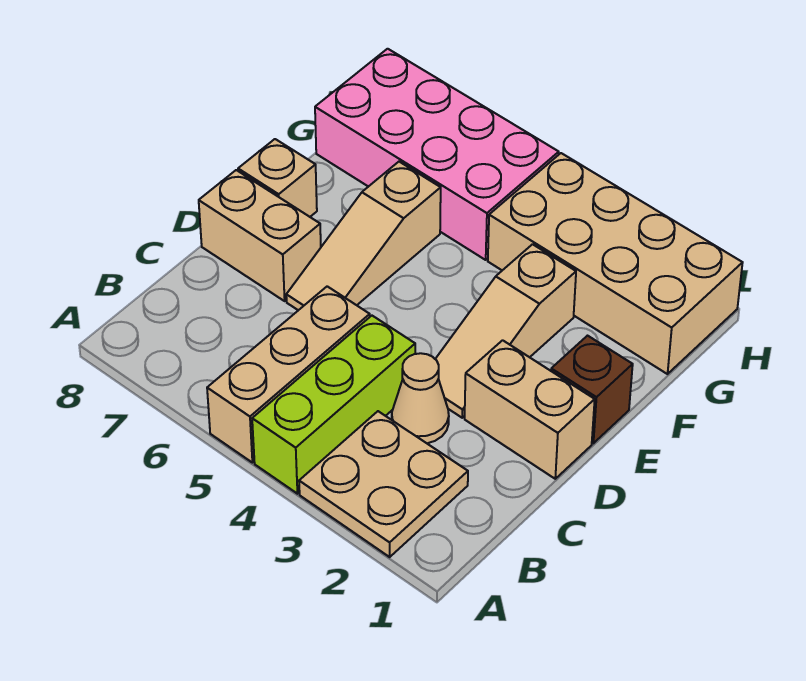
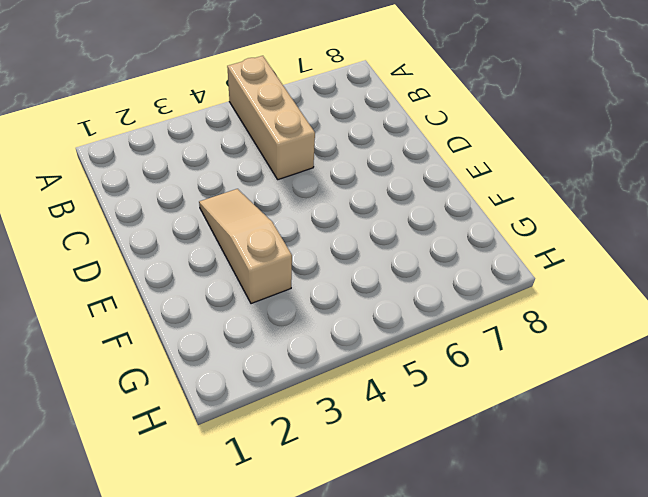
none -> tan plate A2:B3 level 1
none -> lime brick A4:C4 level 1
none -> tan cone C3 level 1

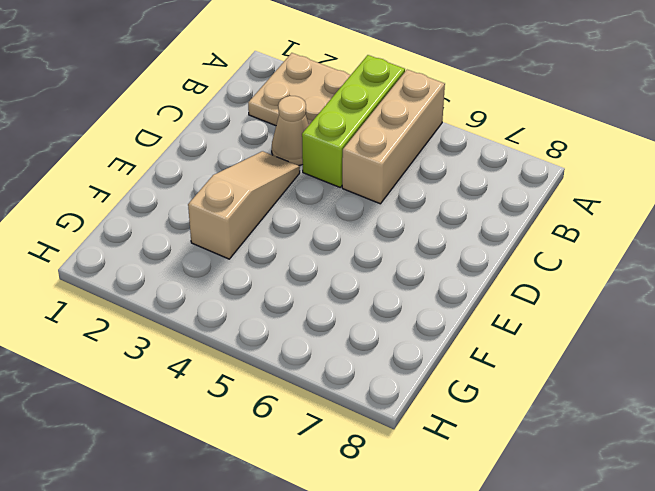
none -> tan brick D1:D2 level 1
none -> tan slope D6:F6 level 1 top F
none -> tan brick D7:D8 level 1

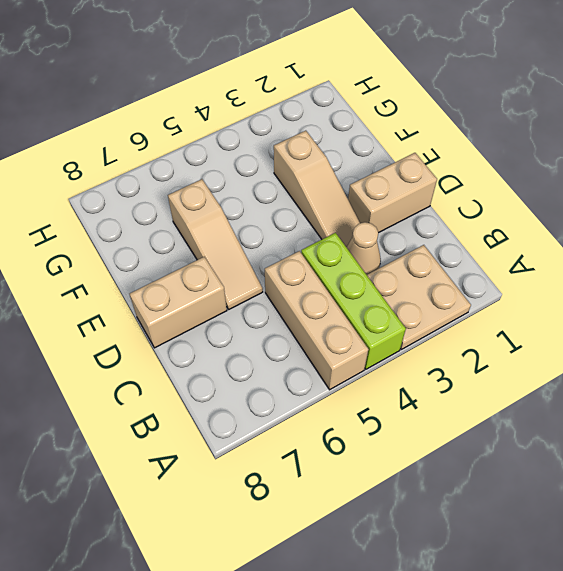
none -> brown brick E1 level 1
none -> tan brick E8 level 1
none -> tan brick G1:H4 level 1

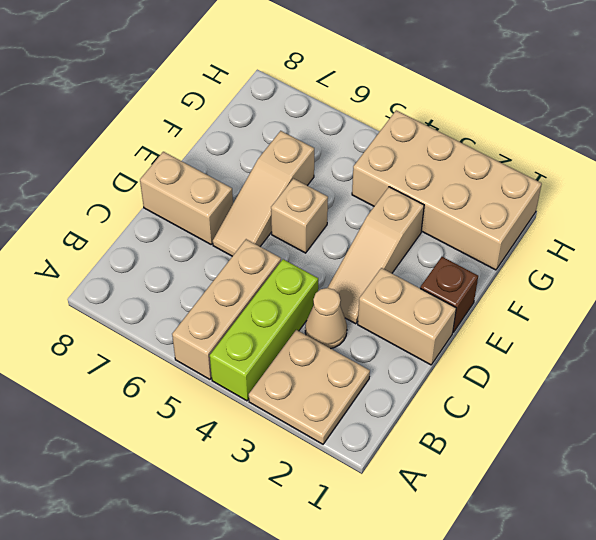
tan brick E5 level 1 -> tan brick E8 level 1
none -> pink brick G5:H8 level 1

